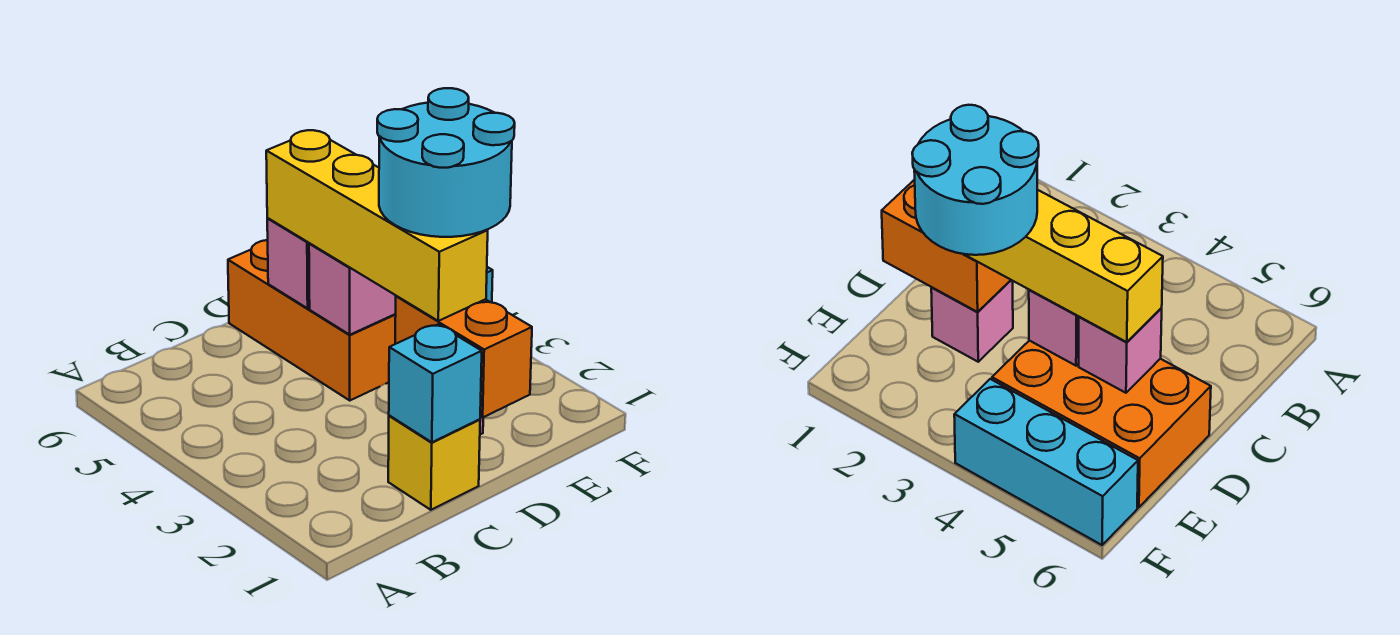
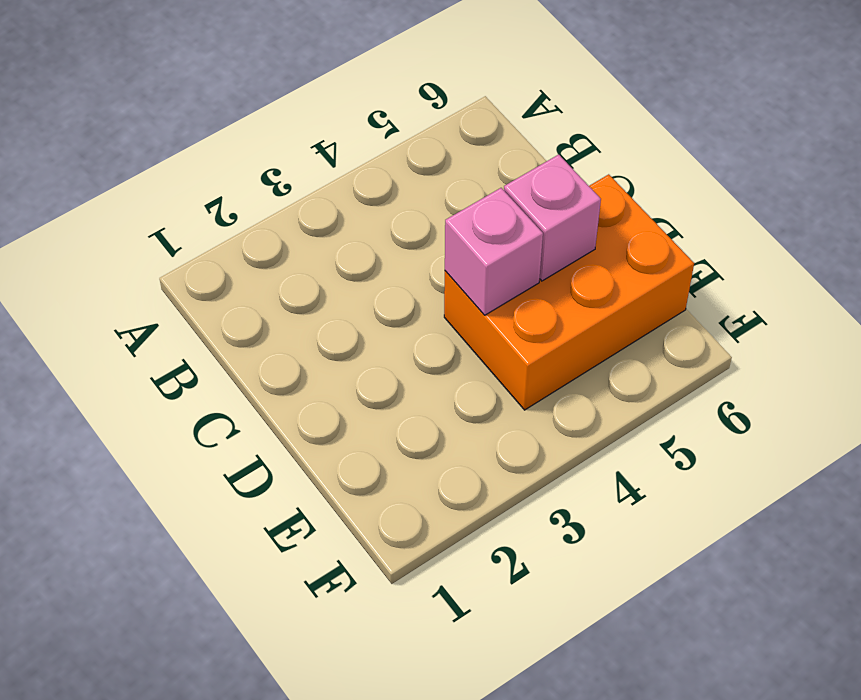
none -> yellow brick C1 level 1
none -> pink brick D2 level 1

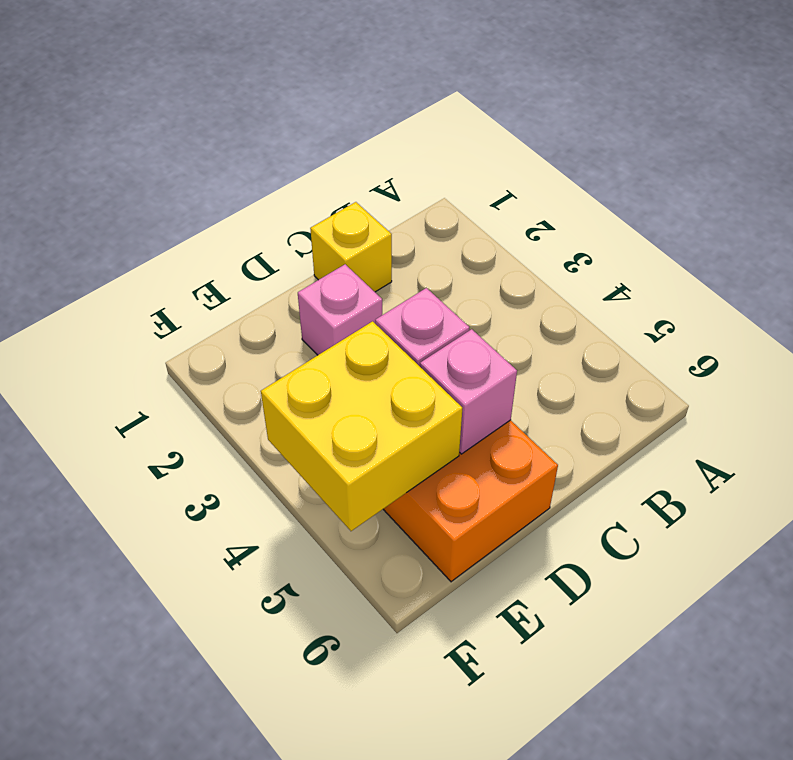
yellow brick E4:F5 level 2 -> none
none -> cyan brick F4:F6 level 1
none -> cyan brick C1 level 2

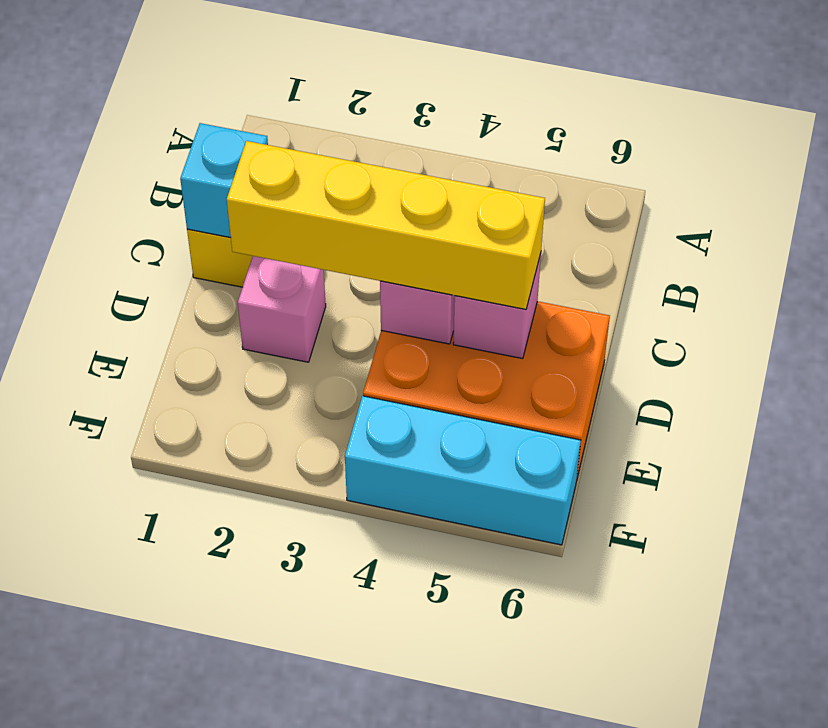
none -> orange brick D1:D2 level 2
none -> cyan round brick D2:E3 level 4

